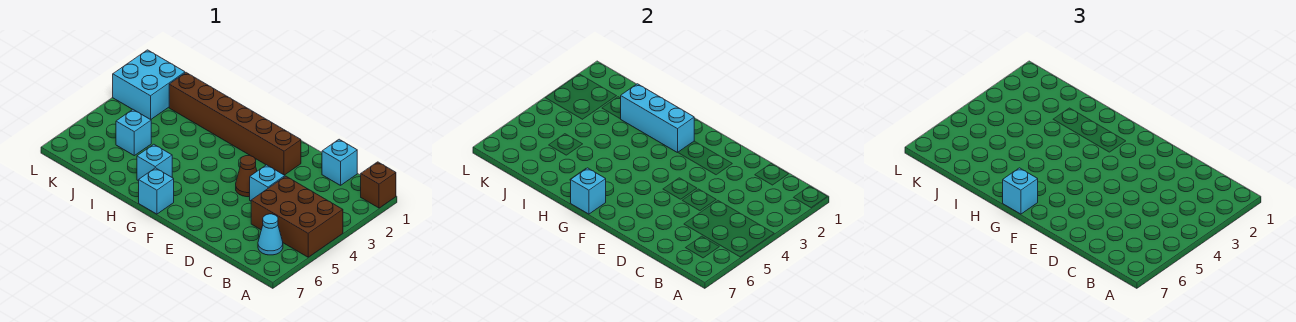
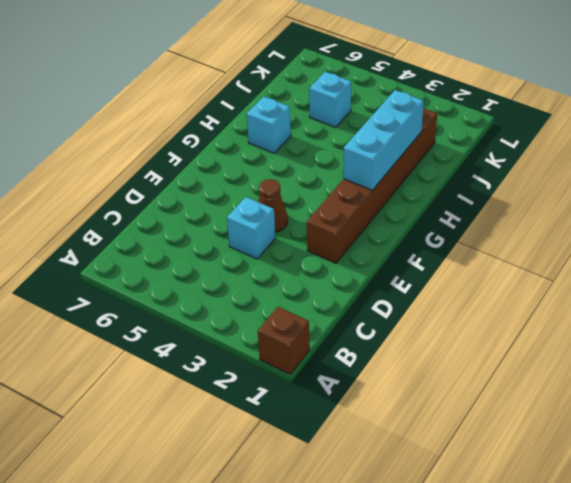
none -> brown brick A4:C5 level 1
none -> cyan cone B6 level 1
none -> cyan brick C1 level 1

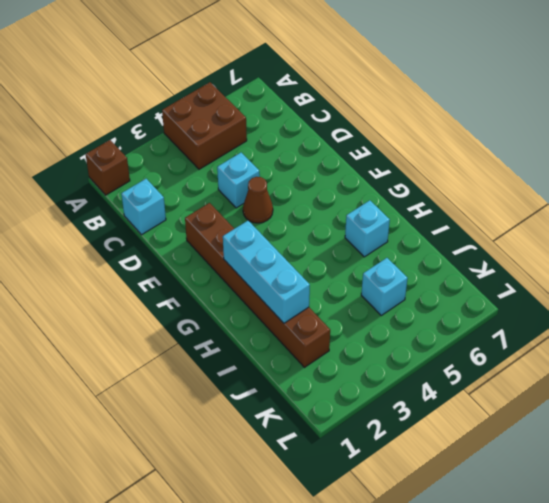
brown brick A4:B5 level 1 -> brown brick A4:C5 level 1
none -> cyan cone B6 level 1
none -> cyan brick G7 level 1
none -> cyan brick K2:L3 level 1

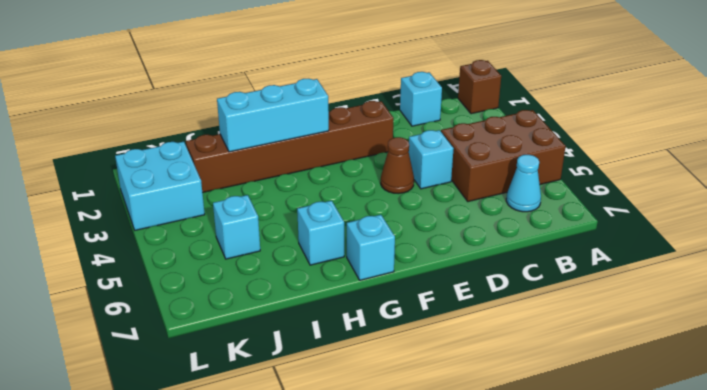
none -> cyan brick G7 level 2
none -> cyan brick G7 level 3

